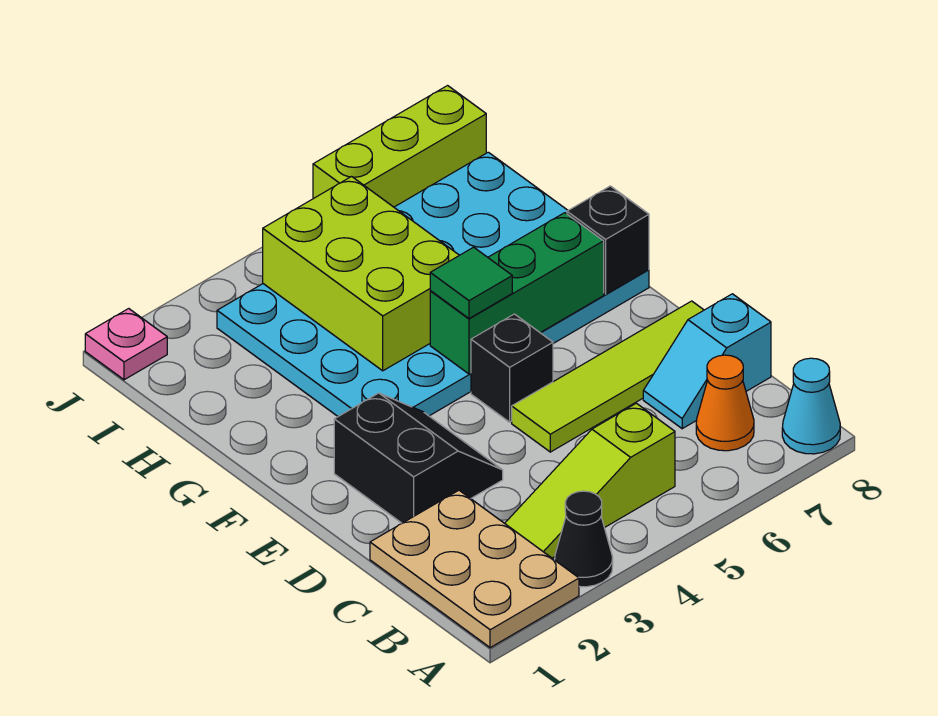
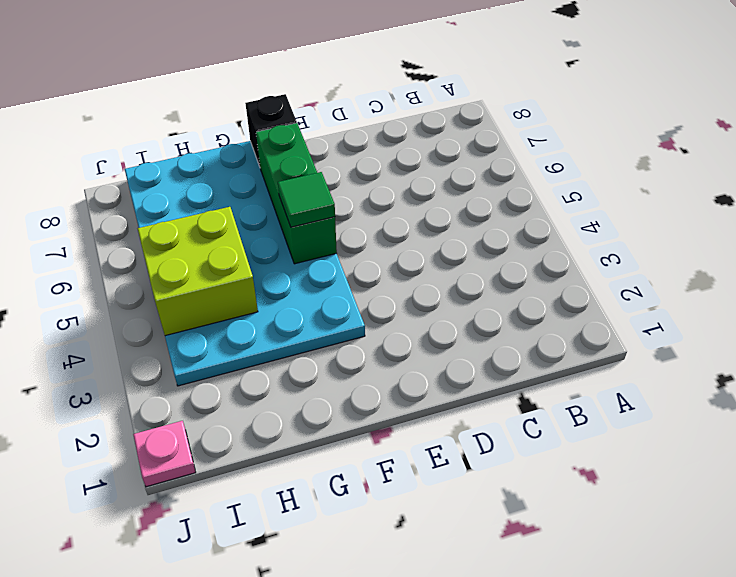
lime brick H4:I5 level 2 -> lime brick G4:I5 level 2
none -> tan plate A1:C2 level 1
none -> black cone A3 level 1
none -> cyan cone A8 level 1

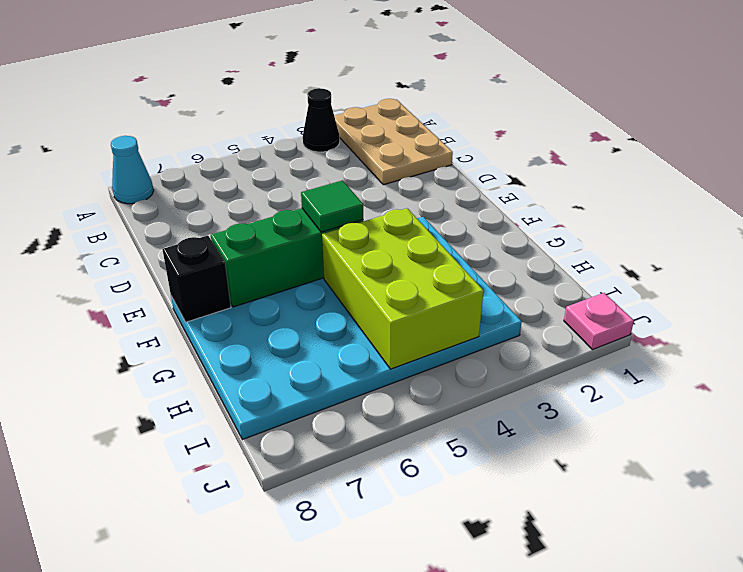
none -> lime slope B3:B5 level 1 top 5
none -> orange cone B7 level 1
none -> cyan slope C7:C8 level 1 top 8

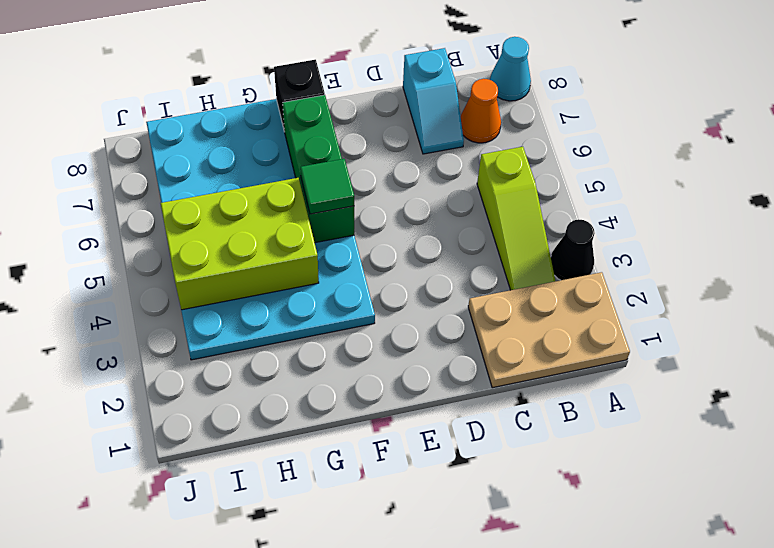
none -> black slope D2:E3 level 1 top 2
none -> lime tile D5:D8 level 1
none -> black brick E5 level 1

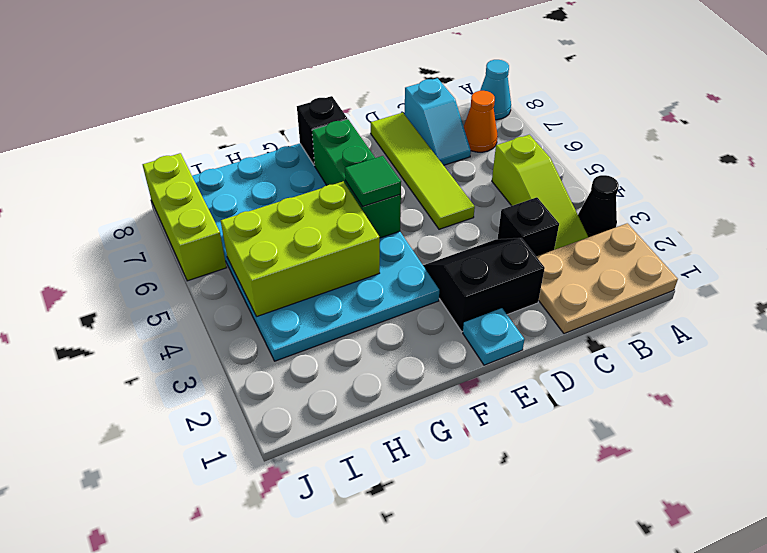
black brick C3 level 1 -> black brick E5 level 1
cyan plate E1 level 1 -> none
none -> pink plate J1 level 1

